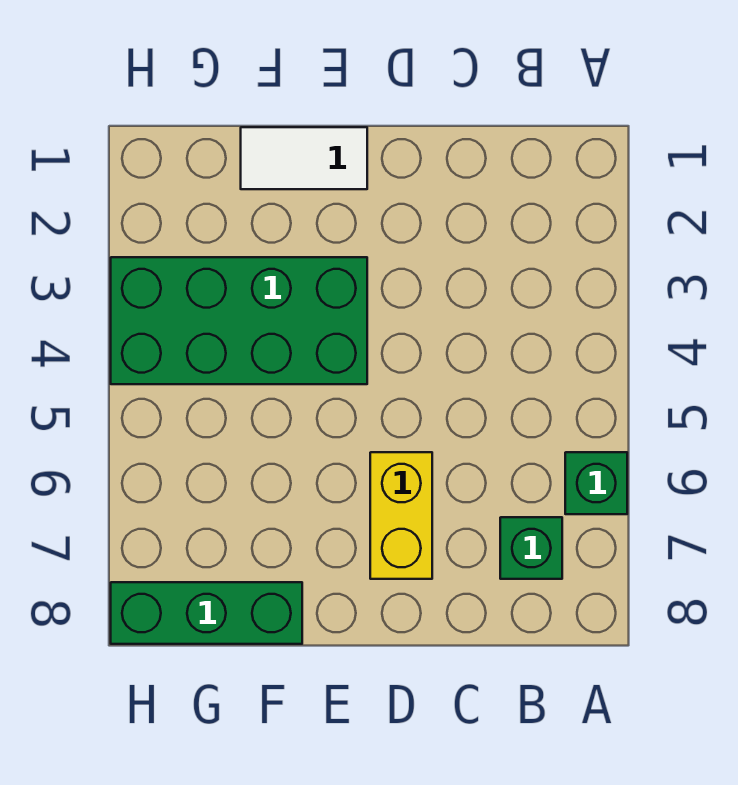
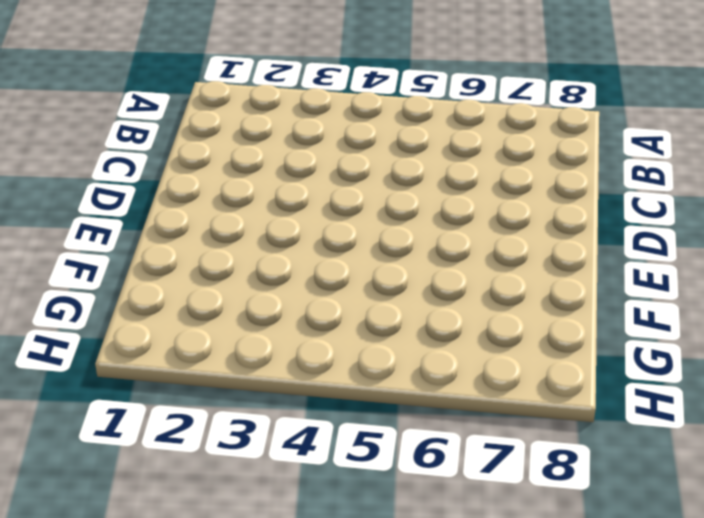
none -> green brick A6 level 1
none -> green brick B7 level 1

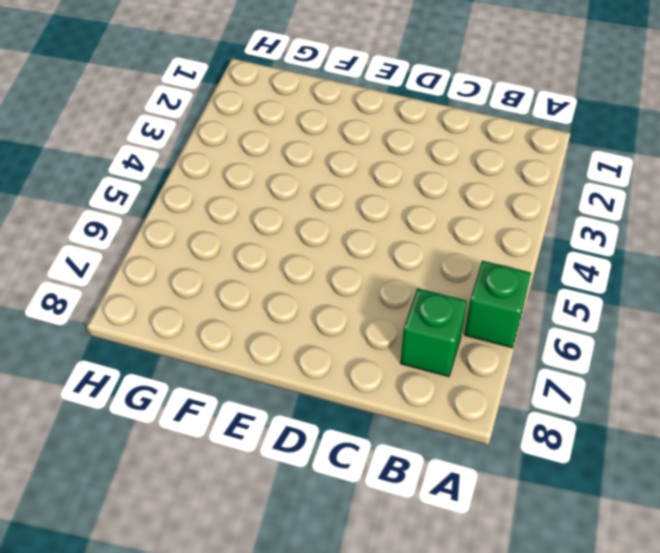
none -> yellow brick D6:D7 level 1
none -> white tile E1:F1 level 1

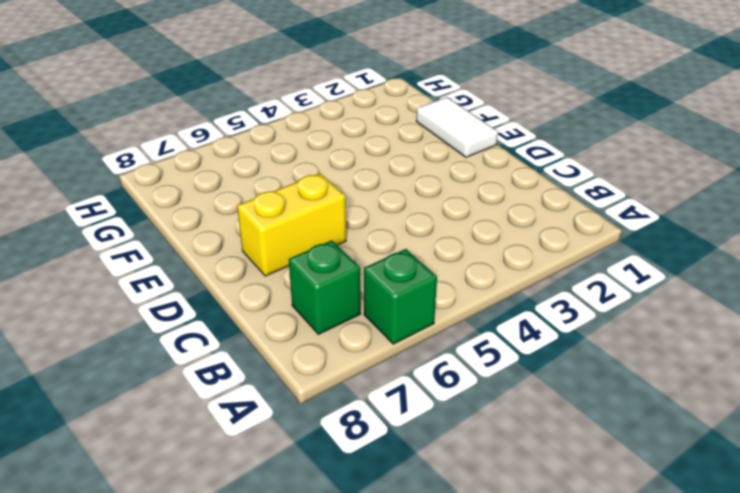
none -> green brick E3:H4 level 1
none -> green brick F8:H8 level 1

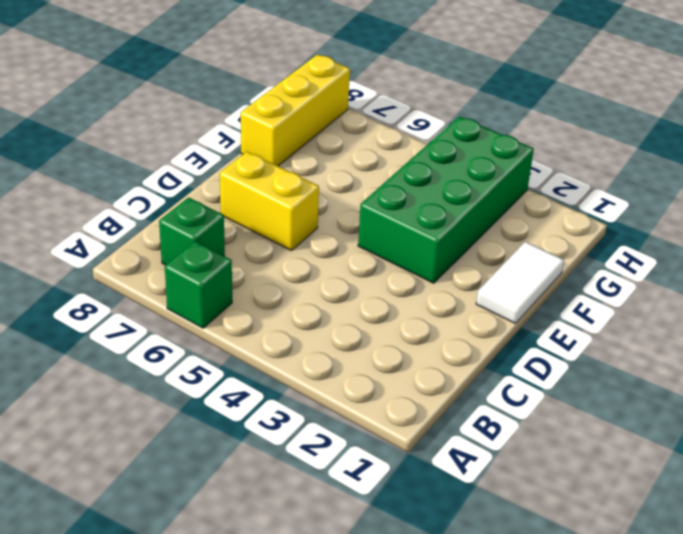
yellow brick F8:H8 level 1 -> green brick F8:H8 level 1

